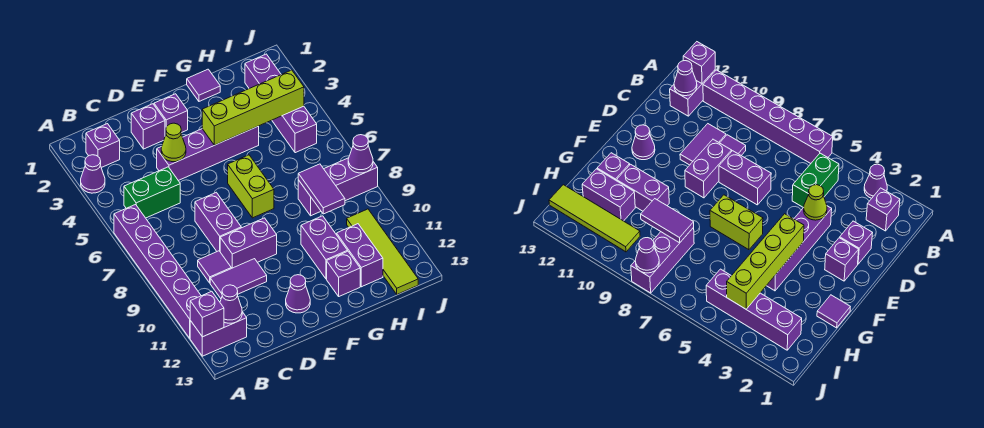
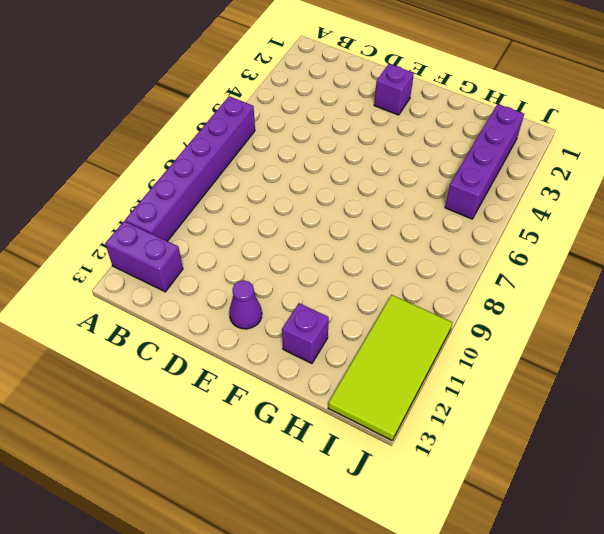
lime tile I10:J13 level 1 -> lime tile I10:I13 level 1
none -> purple cone A3 level 1
none -> purple brick B2 level 1
none -> green brick B5:C5 level 1

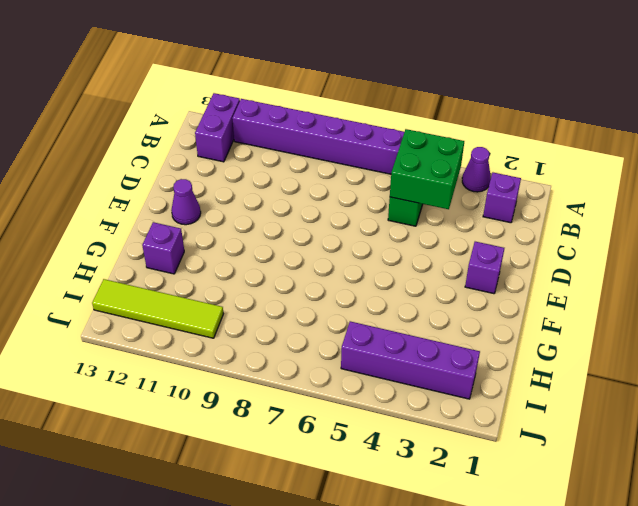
green brick B4:C5 level 2 -> none
none -> purple tile C9 level 1
none -> purple tile C10:D10 level 1
none -> purple brick D2 level 1

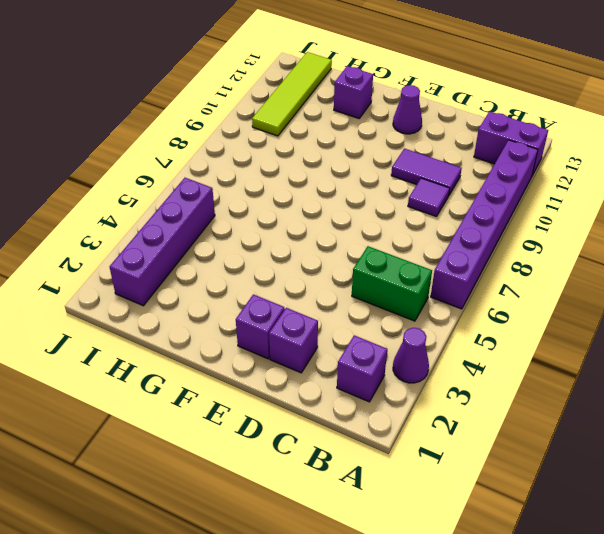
none -> purple brick D4:G4 level 1
none -> purple brick D7:D8 level 1
none -> purple brick D9:E9 level 1

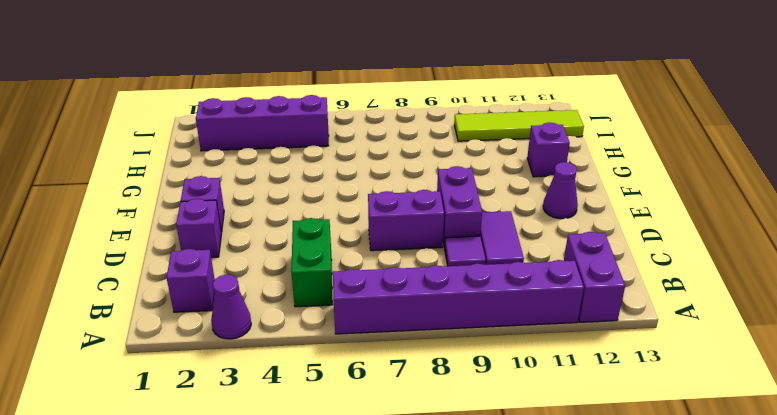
none -> purple brick D4:G4 level 1
none -> lime brick F6:F7 level 1
none -> purple tile G1 level 1

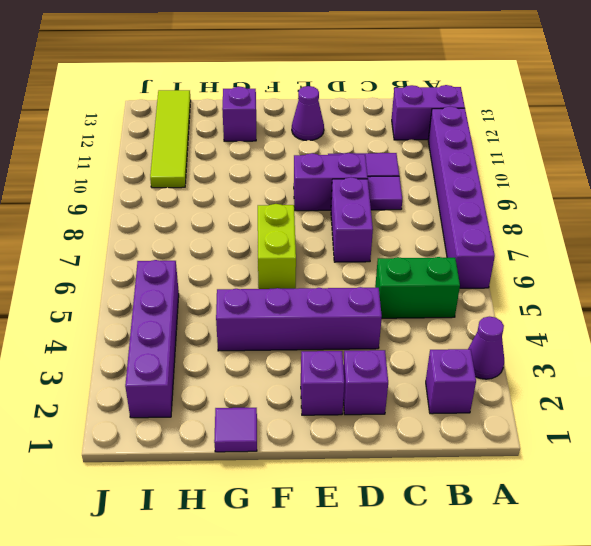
none -> purple brick G10:G11 level 1
none -> purple brick H8:J8 level 1
none -> purple brick H11:H12 level 1

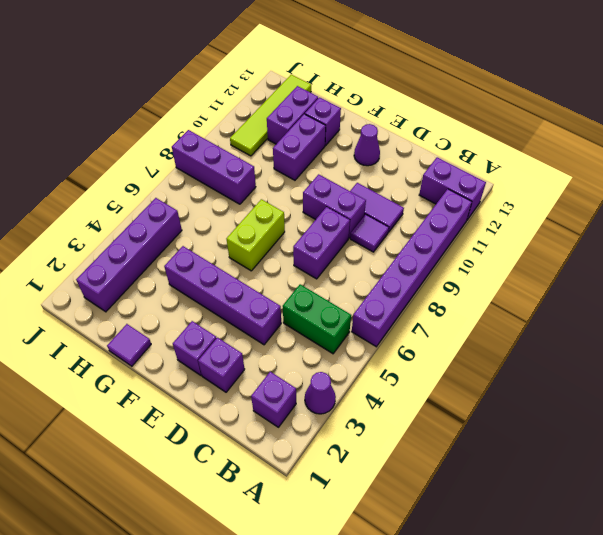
none -> purple brick A12 level 2
none -> purple cone B12 level 2
none -> lime cone D4 level 2

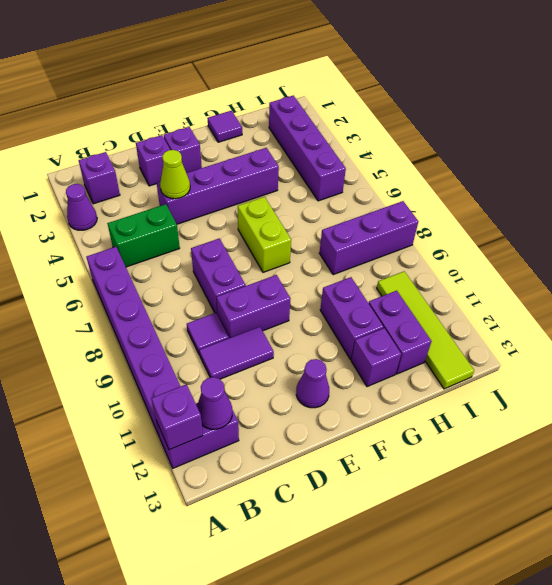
none -> lime brick F4:I4 level 2
none -> purple tile H8:H9 level 2
none -> purple cone J8 level 2

